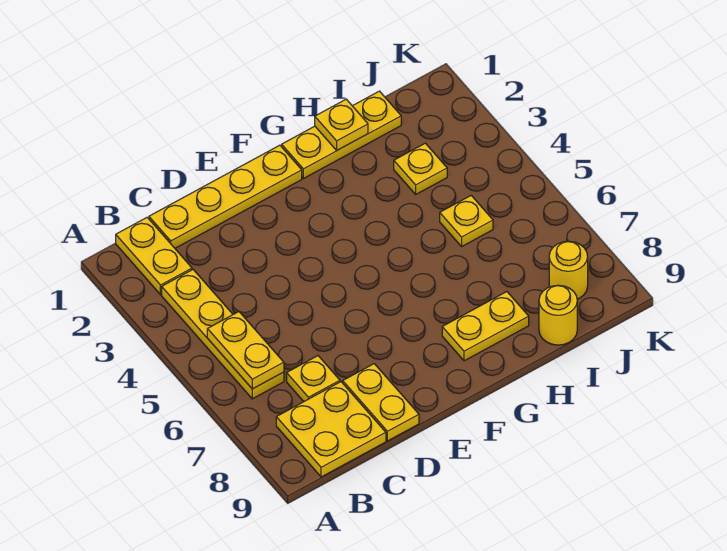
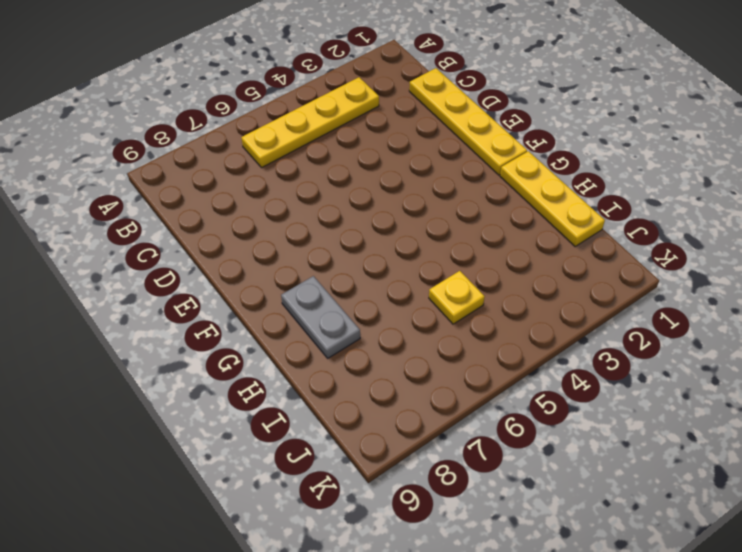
grey plate G8:H8 level 1 -> yellow plate G8:H8 level 1
none -> yellow plate B1:B2 level 1
none -> yellow plate B8:C9 level 1
none -> yellow plate C7 level 1

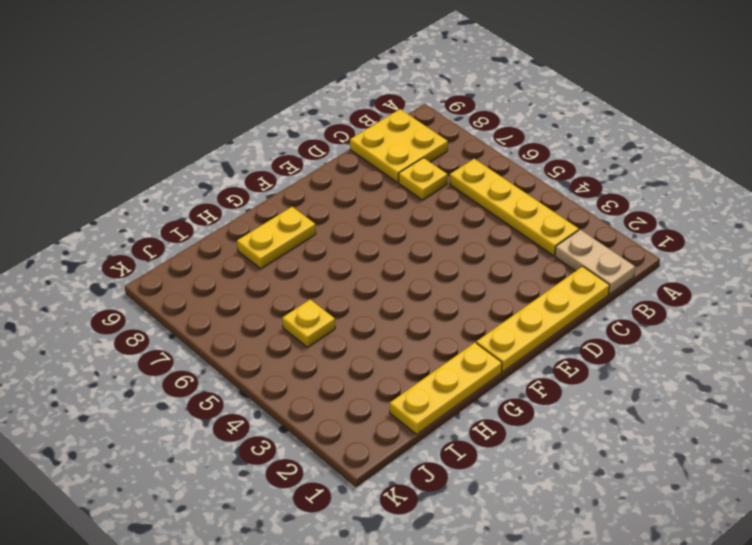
tan plate B1:B2 level 1 -> yellow plate B1:B2 level 1
none -> yellow plate D8:D9 level 1
none -> yellow plate I3 level 1
none -> yellow round brick I9 level 1

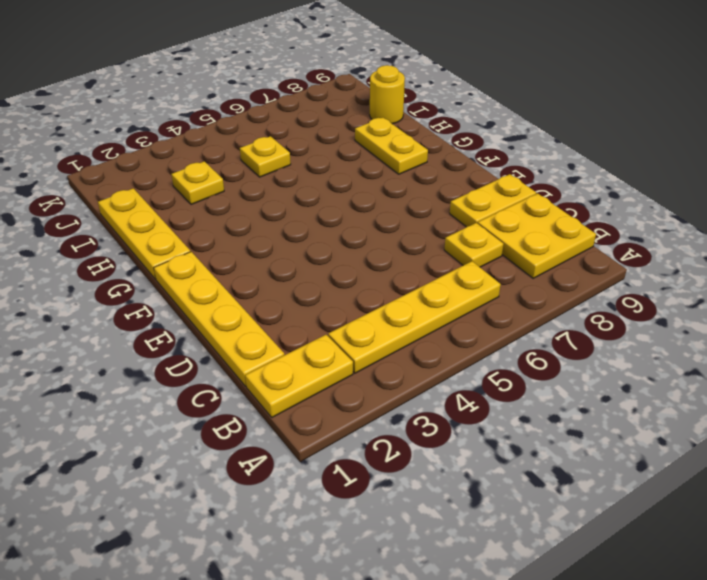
none -> yellow round brick J8 level 1
none -> yellow plate B5:B6 level 2
none -> yellow plate H1 level 2

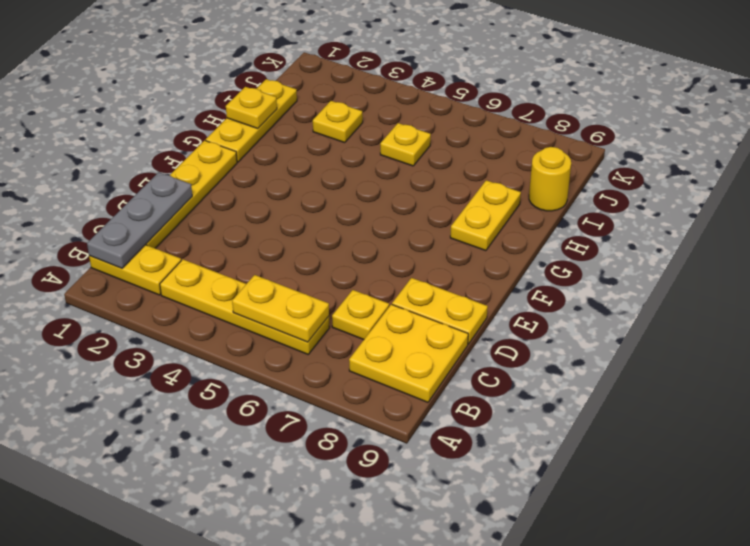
grey plate B1:D1 level 2 -> none
none -> yellow round brick J8 level 1

